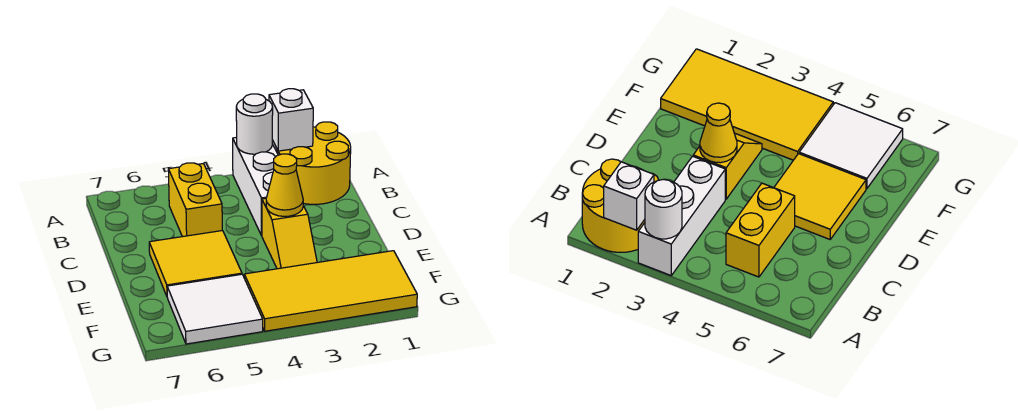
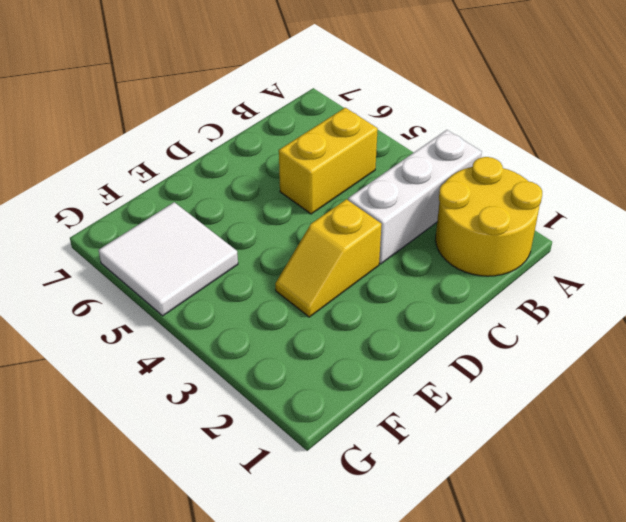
none -> yellow tile D5:E6 level 1
none -> yellow tile F1:G4 level 1

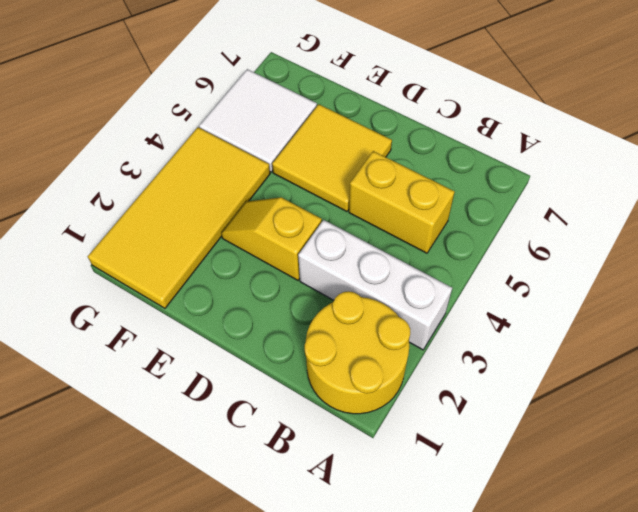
none -> white brick A2 level 2
none -> white round brick A3 level 2

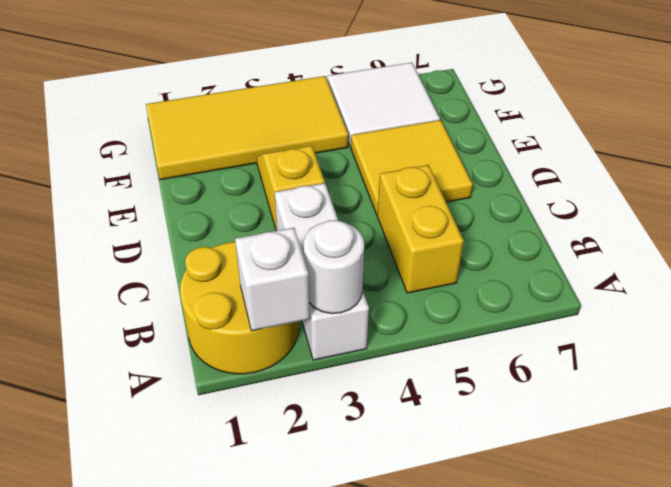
none -> yellow cone D3 level 2

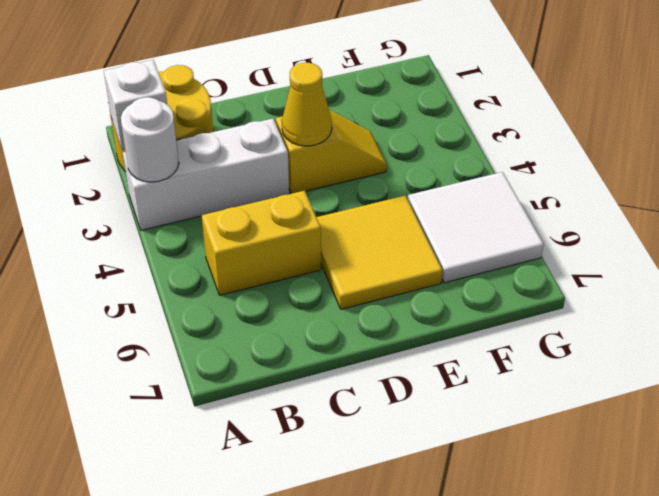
none -> yellow tile F1:G4 level 1

